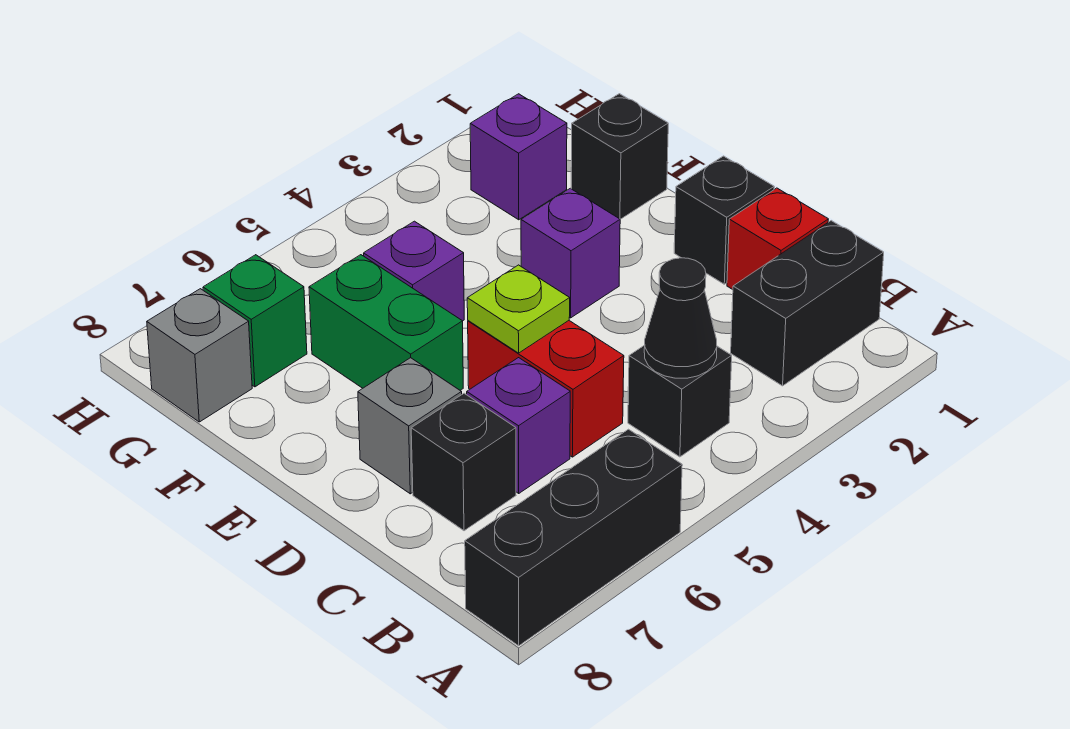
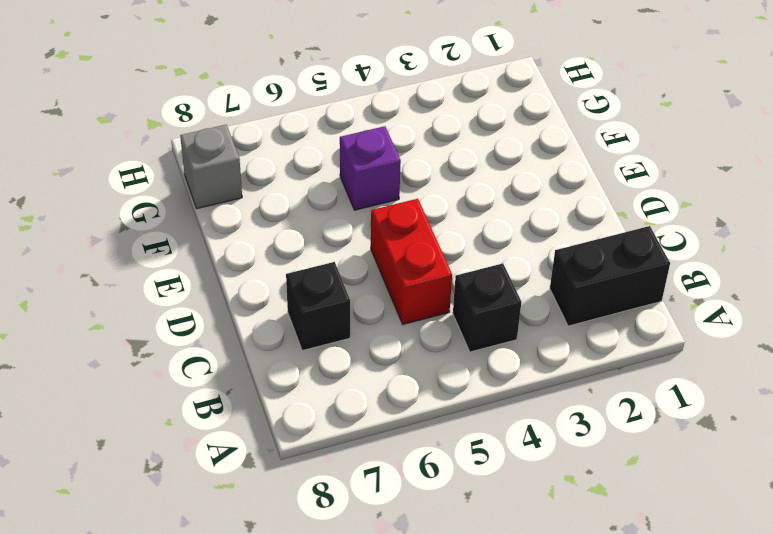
none -> black brick A6:A8 level 1
none -> red brick C1 level 1
none -> purple brick C6 level 1

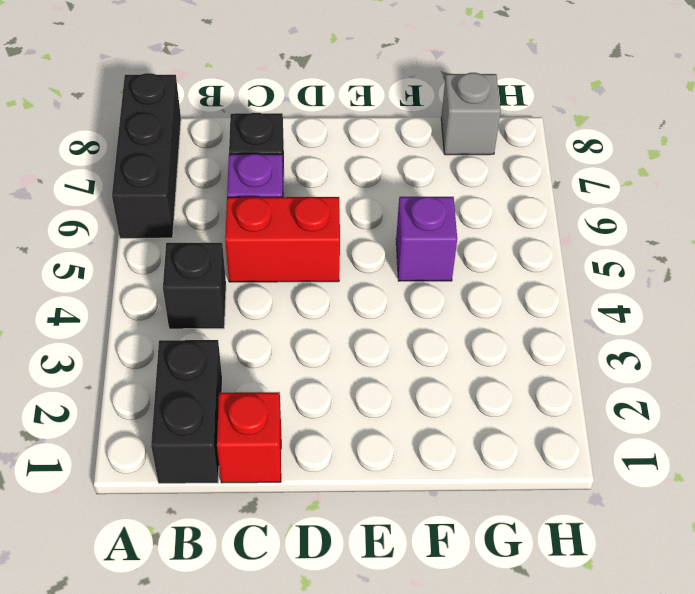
none -> black brick D1 level 1
none -> grey brick D7 level 1
none -> purple brick E3 level 1

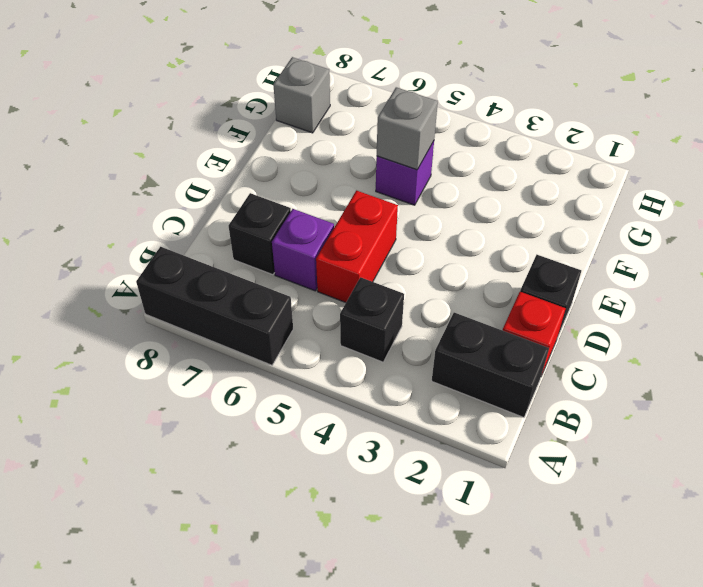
grey brick F5 level 2 -> grey brick D7 level 1
none -> purple brick E3 level 1
none -> green brick E6:F6 level 1
none -> black brick F1 level 1

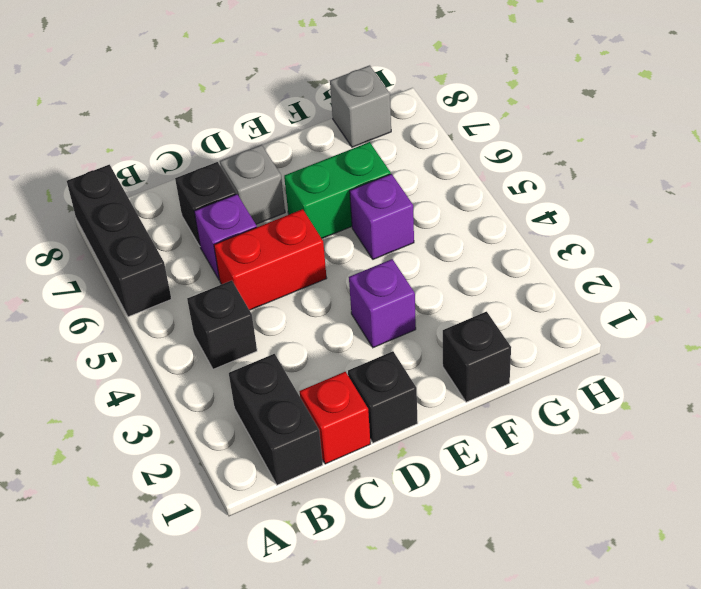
none -> purple brick G2 level 1
none -> green brick G7 level 1
none -> black cone B4 level 2

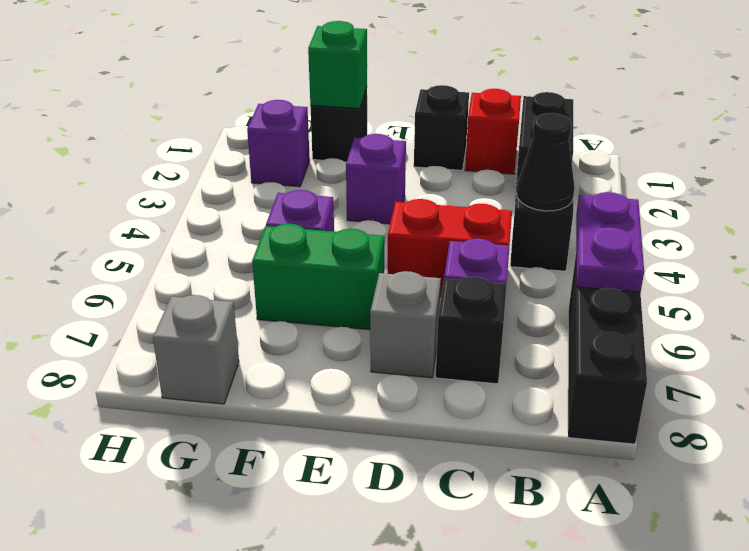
purple plate A5:A6 level 2 -> none
green brick F1 level 2 -> green brick G7 level 1
none -> lime plate D5 level 2

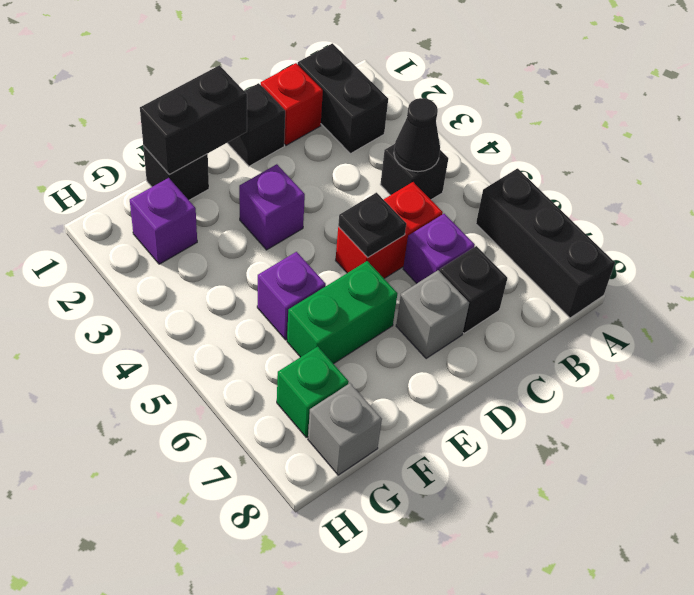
black plate D5 level 2 -> lime plate D5 level 2
black brick E1:F1 level 2 -> none

